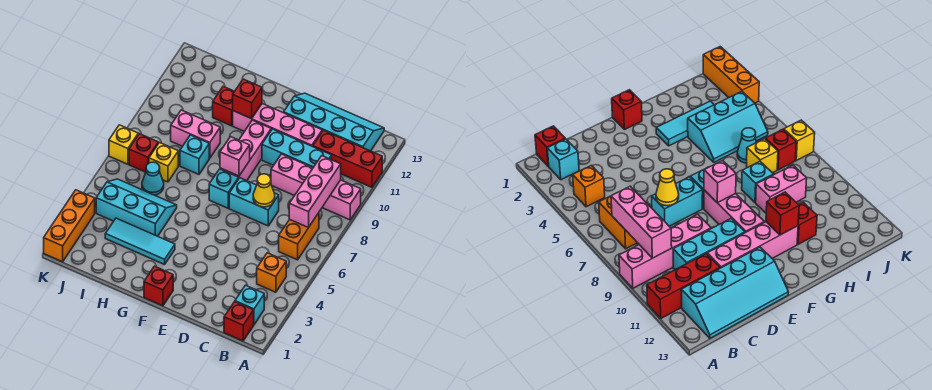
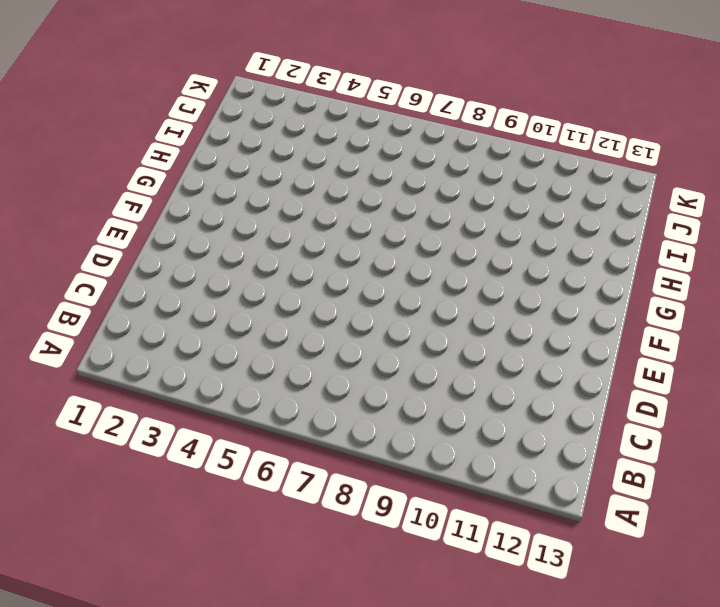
none -> pink brick A9:D9 level 1
none -> red brick A11:C11 level 1
none -> red brick B1 level 1

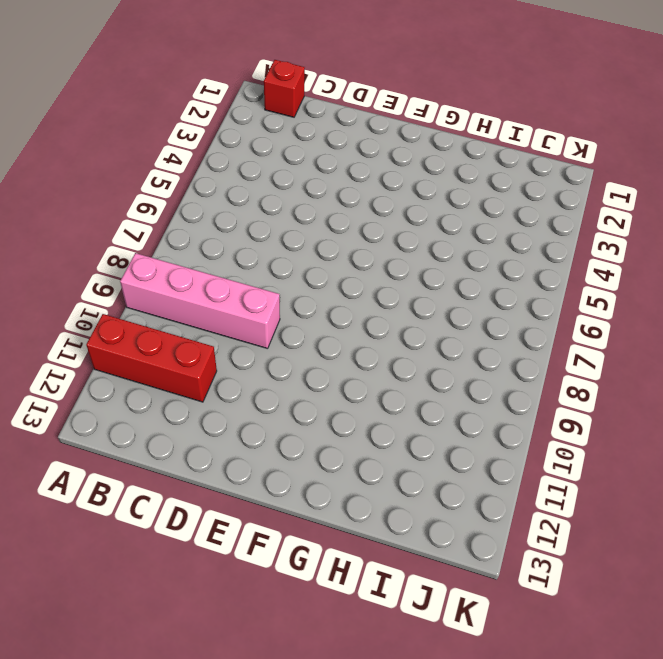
none -> cyan brick B2 level 1
none -> orange brick B4 level 1
none -> orange brick B6:B7 level 1

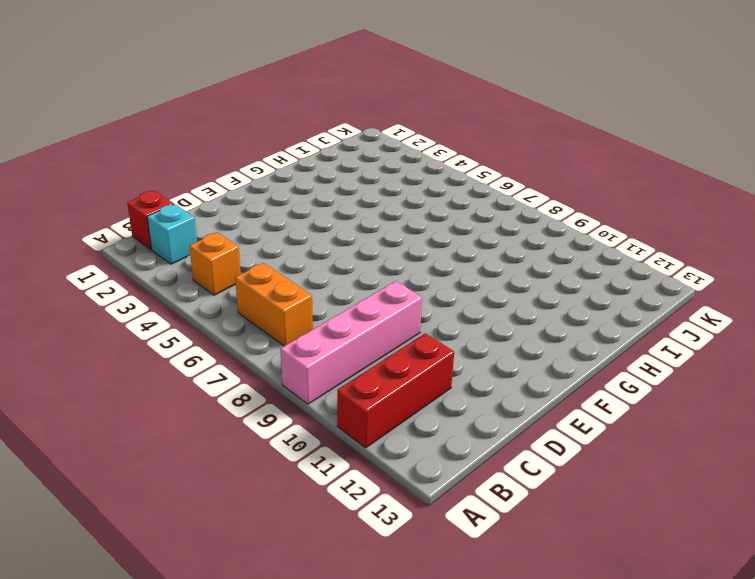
none -> cyan slope B12:E13 level 1 top 12
none -> cyan brick C10:E10 level 1
none -> cyan brick D7:E7 level 1

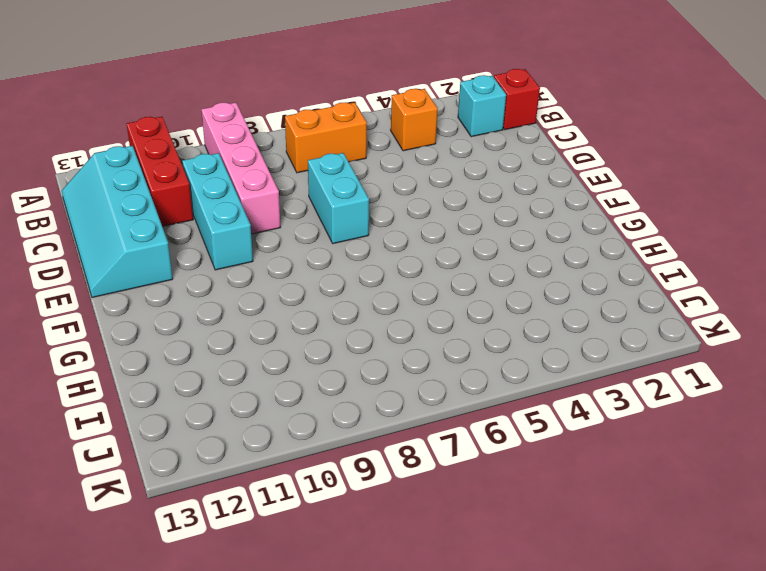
none -> pink brick D11:G11 level 1
none -> red brick F1 level 1
none -> cyan brick F7 level 1

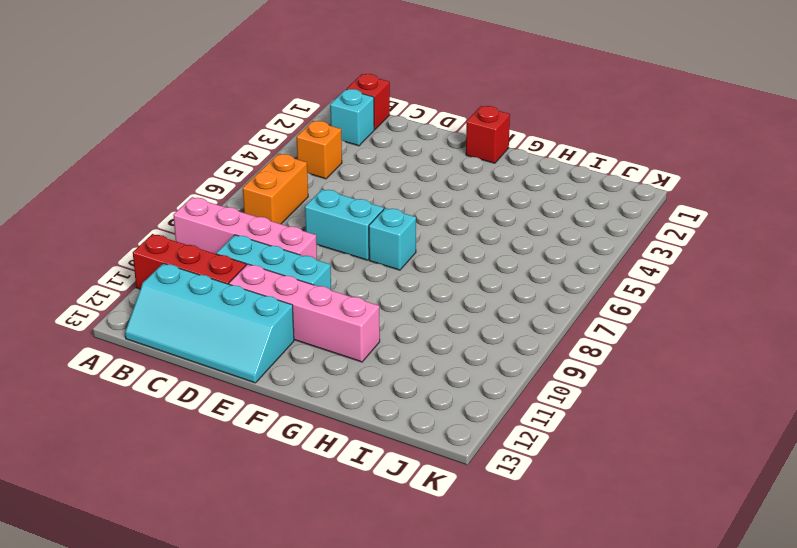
none -> pink brick F8:F10 level 1
none -> cyan tile G3:I3 level 1
none -> cyan slope H4:J5 level 1 top 4

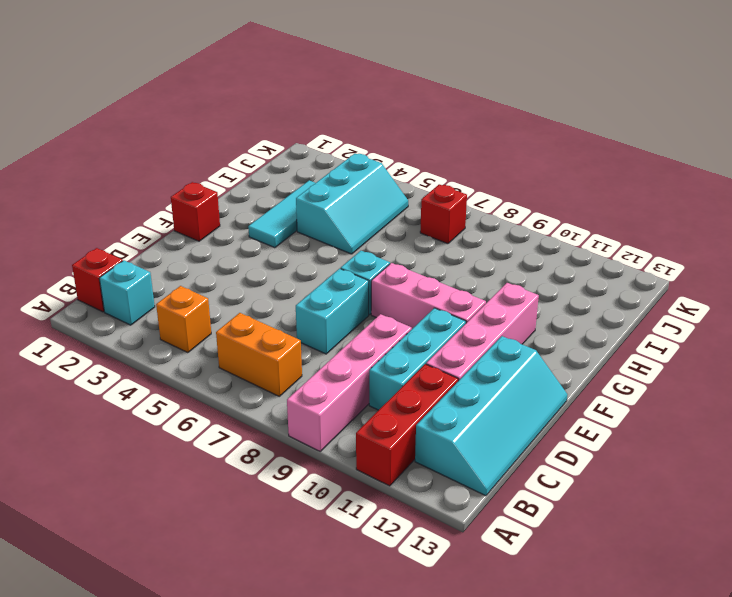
none -> cyan brick H8 level 1
none -> pink brick H9:I9 level 1
none -> red brick H11 level 1

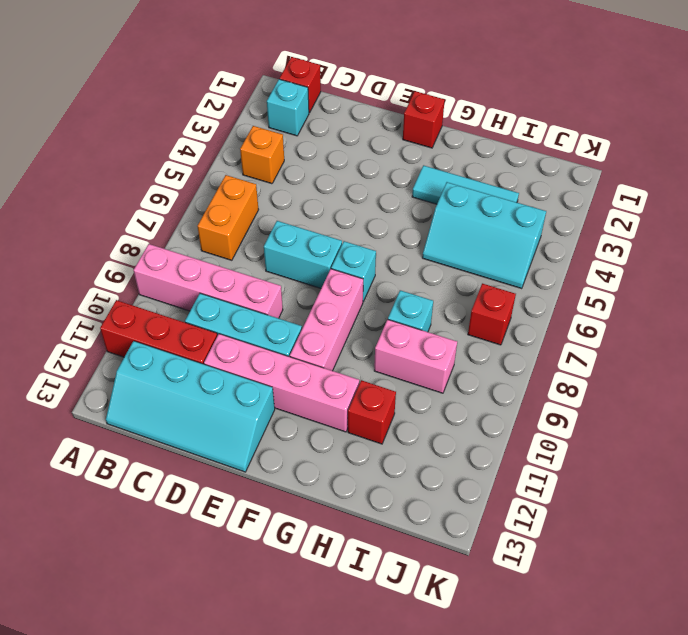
none -> cyan cone I6 level 1
none -> yellow brick I7 level 1
none -> orange brick K1:K3 level 1

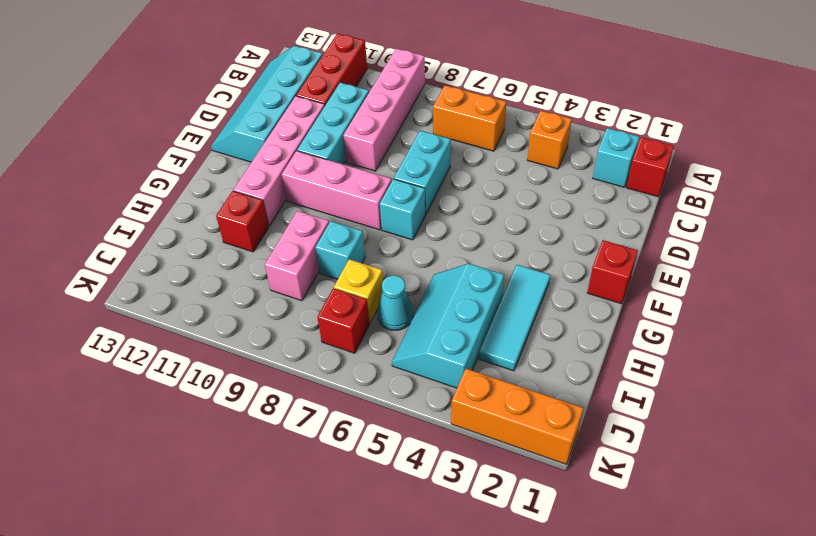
none -> yellow brick K7 level 1
none -> pink brick B7:B9 level 2
none -> yellow cone D7 level 2

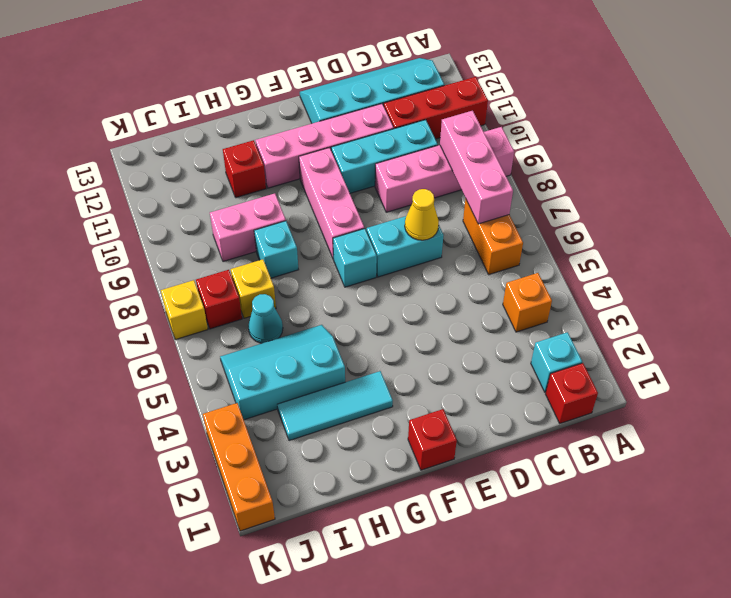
none -> pink brick F8 level 2
none -> red brick G11 level 2

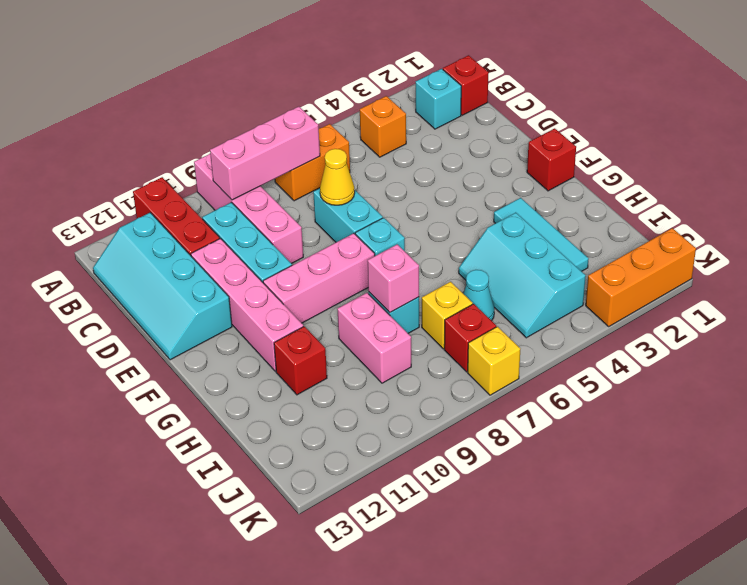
pink brick H8 level 2 -> pink brick F8 level 2
none -> red brick G11 level 2

